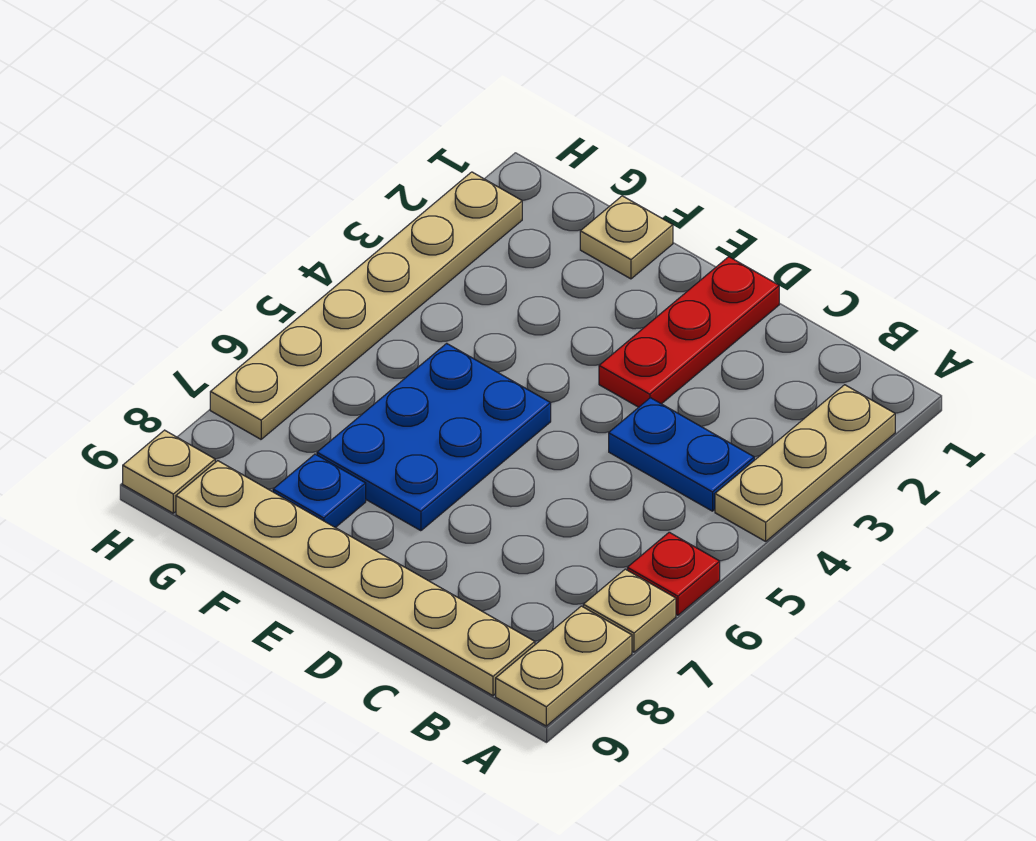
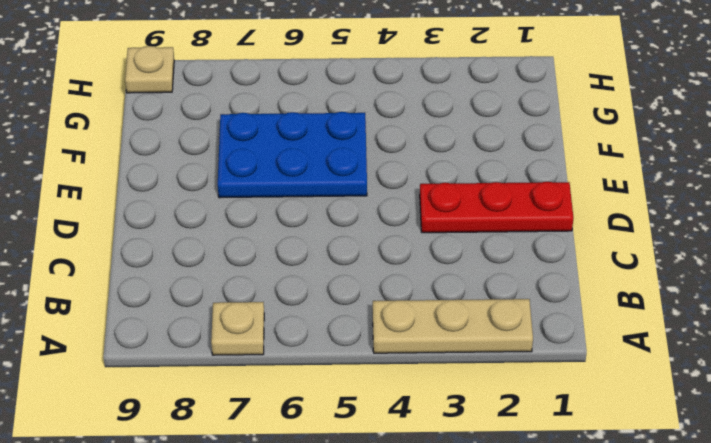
none -> red plate A6 level 1
none -> tan plate A8:A9 level 1
none -> blue plate B4:C4 level 1

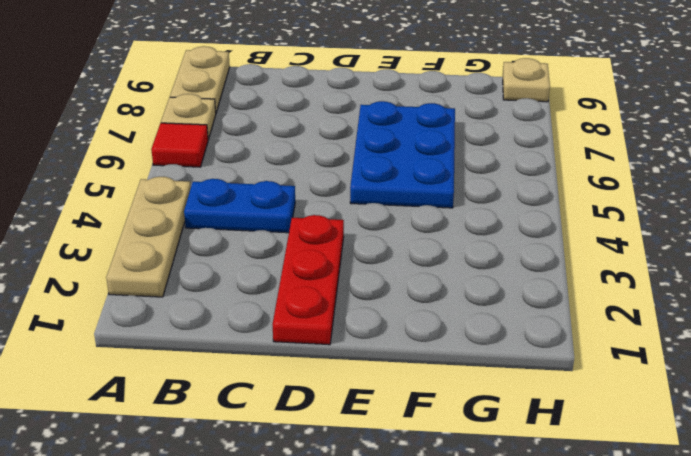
red tile A6 level 1 -> red plate A6 level 1
none -> tan plate B9:G9 level 1
none -> tan plate F1 level 1
none -> blue plate F8 level 1

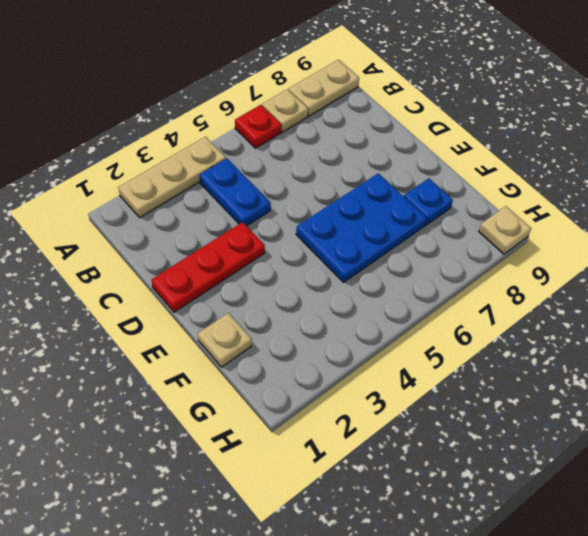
none -> tan plate B9:G9 level 1
none -> tan plate H2:H7 level 1

